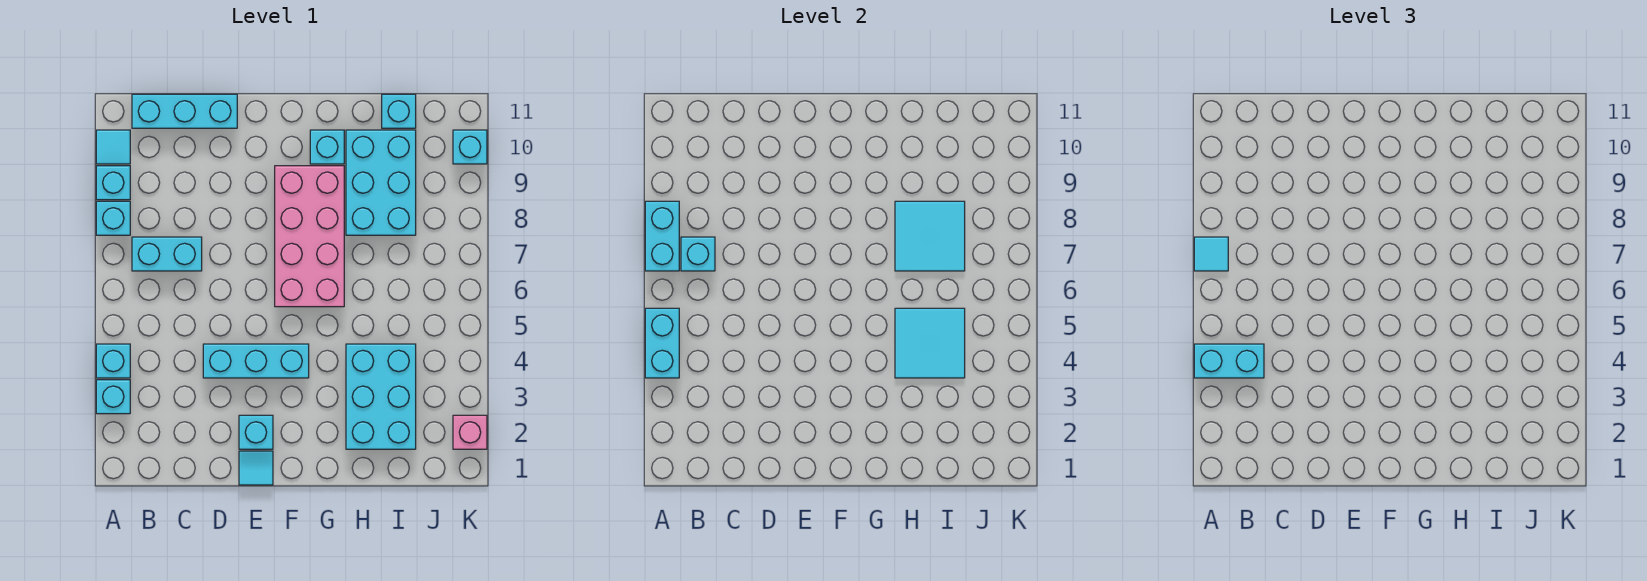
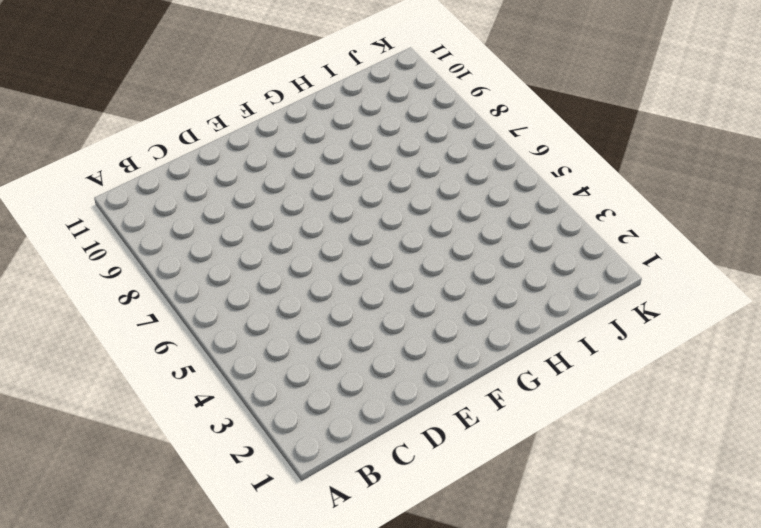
none -> cyan brick A3 level 1
none -> cyan brick A4 level 1
none -> cyan brick A8 level 1

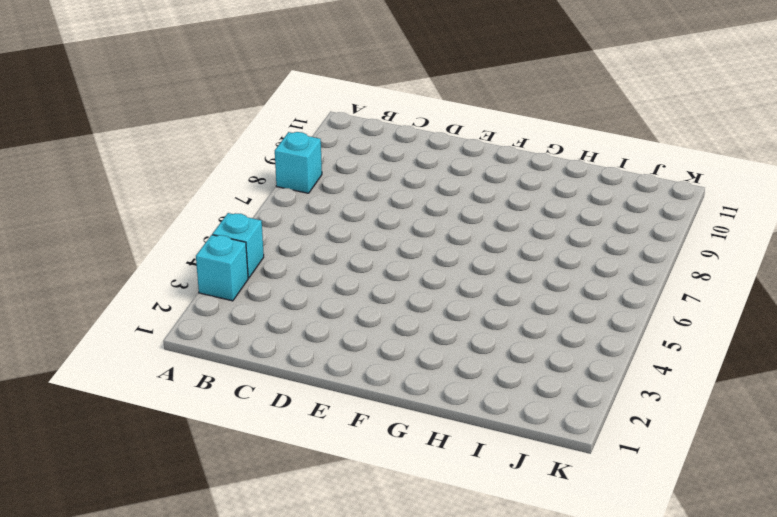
none -> cyan brick A9 level 1
none -> cyan tile A10 level 1
none -> cyan brick B7:C7 level 1

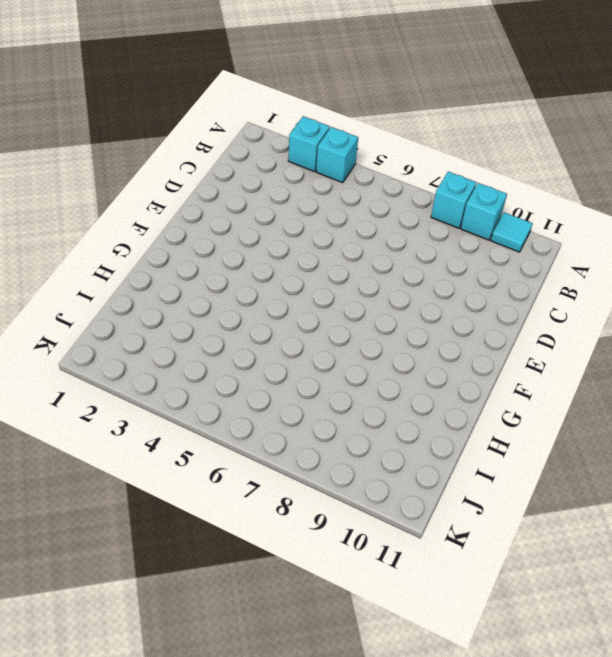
none -> cyan brick B7:C7 level 1
none -> cyan brick B11:D11 level 1
none -> cyan brick D4:F4 level 1

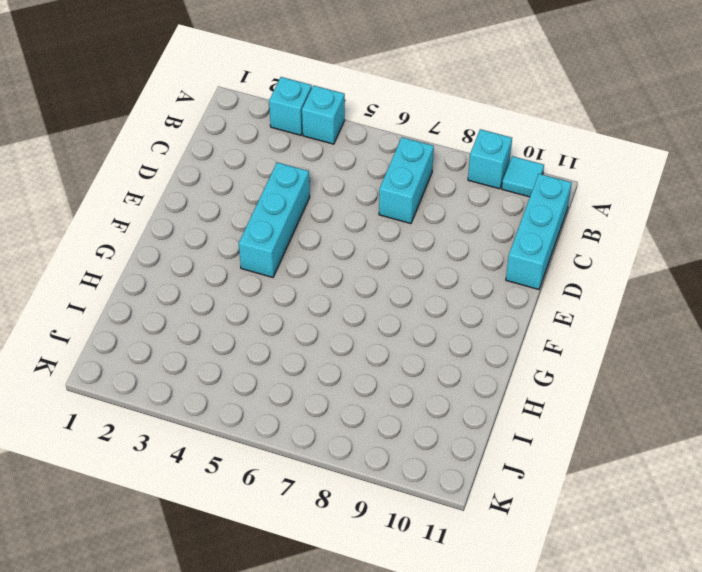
none -> cyan brick A8 level 1
none -> cyan tile E1 level 1
none -> cyan brick E2 level 1

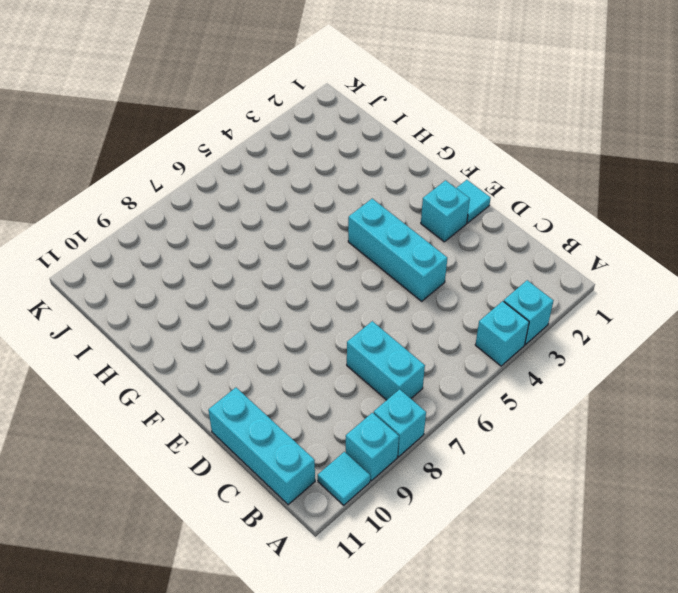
none -> pink brick F6:G9 level 1
none -> cyan brick G10 level 1
none -> cyan brick H2:I4 level 1

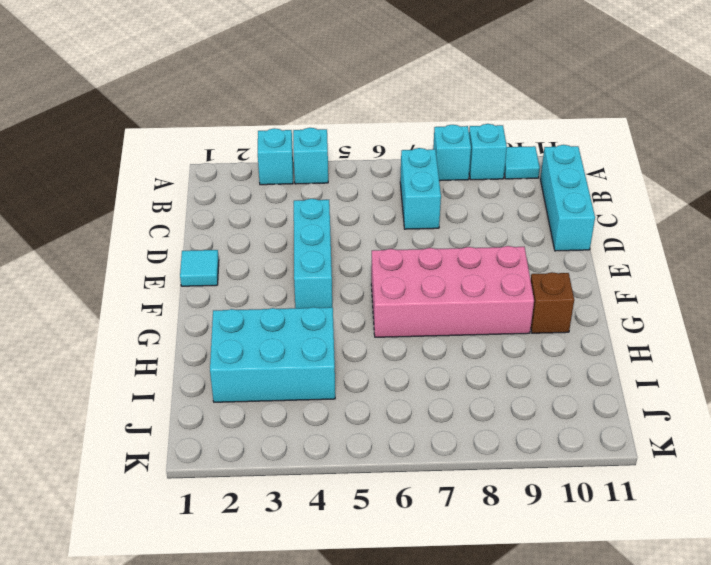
brown brick G10 level 1 -> cyan brick G10 level 1
none -> cyan brick E2 level 1
none -> cyan brick H8:I10 level 1
none -> cyan brick I11 level 1

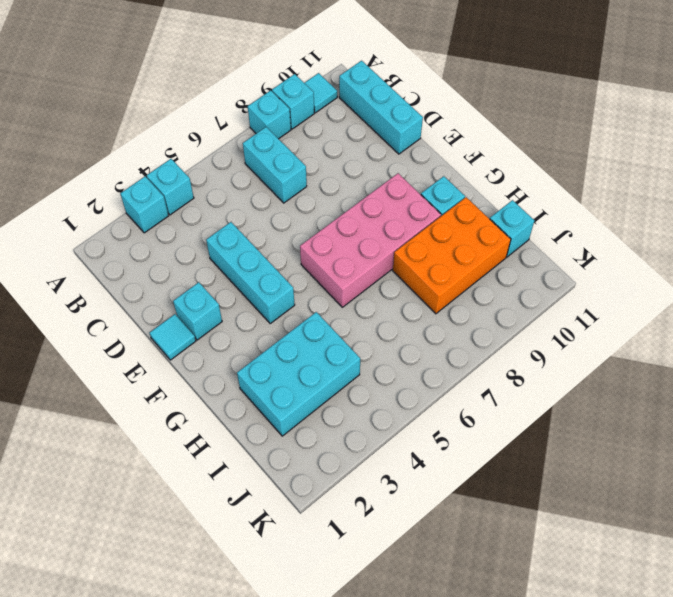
orange brick H8:I10 level 1 -> cyan brick H8:I10 level 1
none -> pink brick K2 level 1
none -> cyan brick K10 level 1
none -> cyan brick A4:A5 level 2

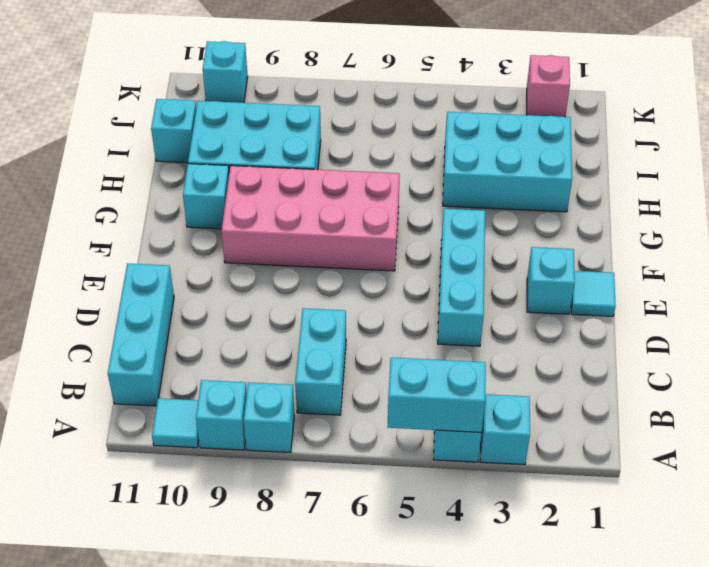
none -> cyan brick A7:A8 level 2
none -> cyan brick B7 level 2
none -> cyan tile H4:I5 level 2

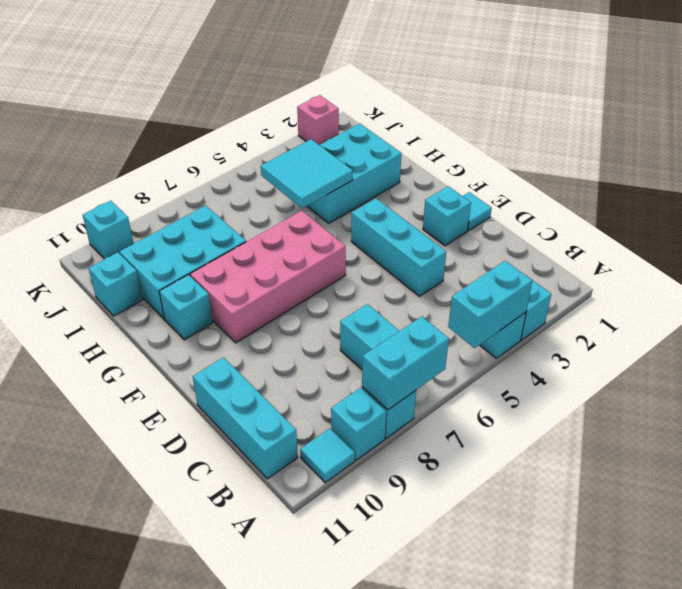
none -> cyan brick B7 level 2
none -> cyan tile H7:I8 level 2
none -> cyan brick A4:B4 level 3

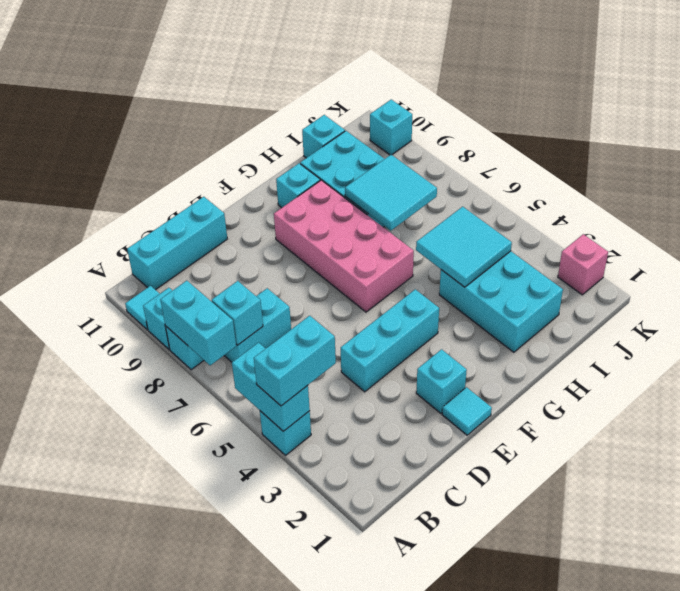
none -> cyan brick A3 level 1
none -> cyan tile A7 level 3

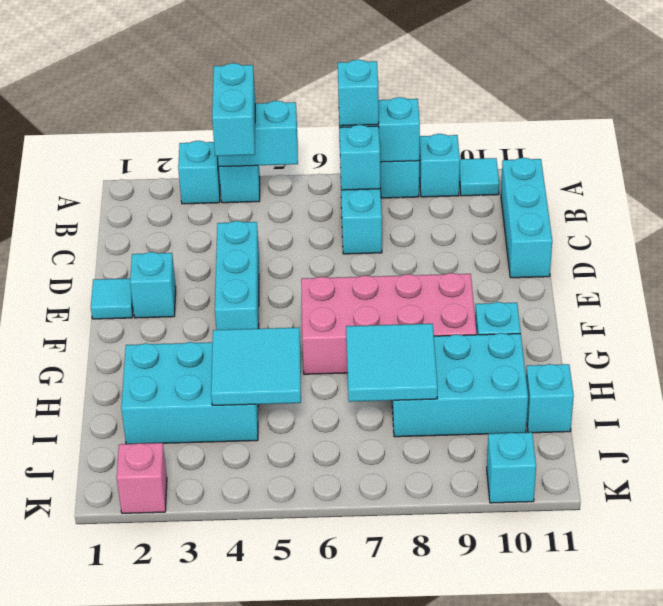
cyan brick A7 level 3 -> cyan tile A7 level 3

